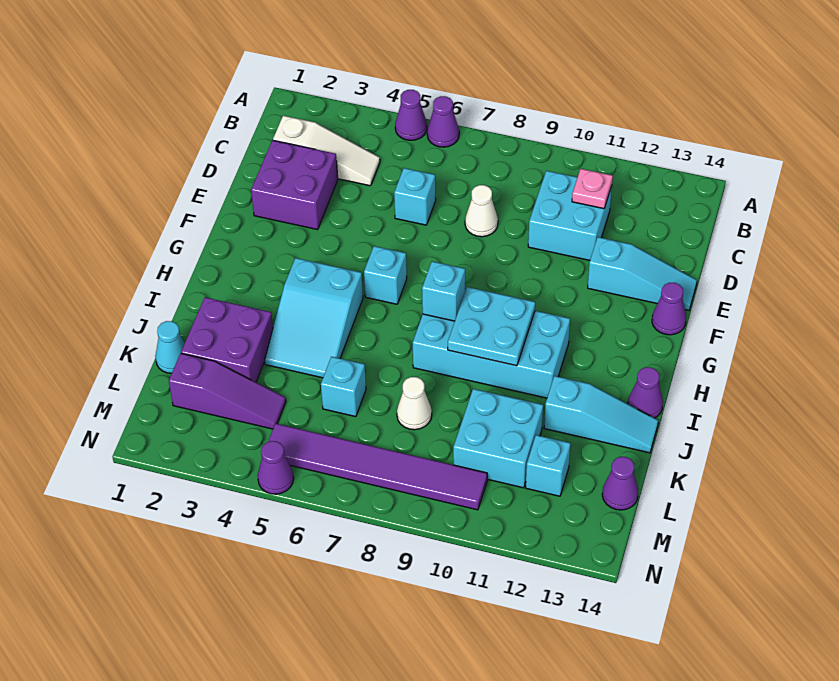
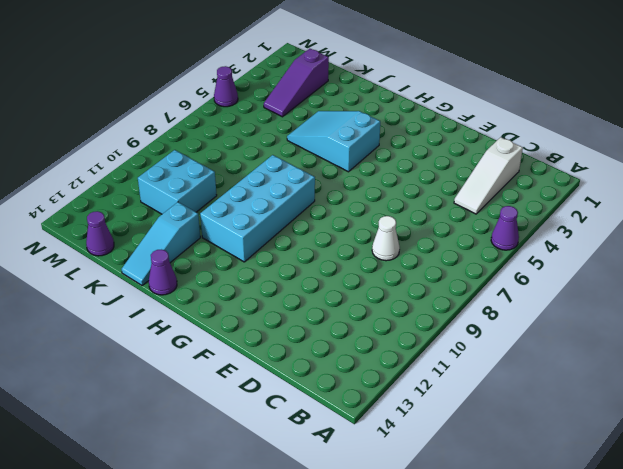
none -> purple cone A6 level 1
none -> cyan brick C10:D11 level 1
none -> purple brick D2:E3 level 1

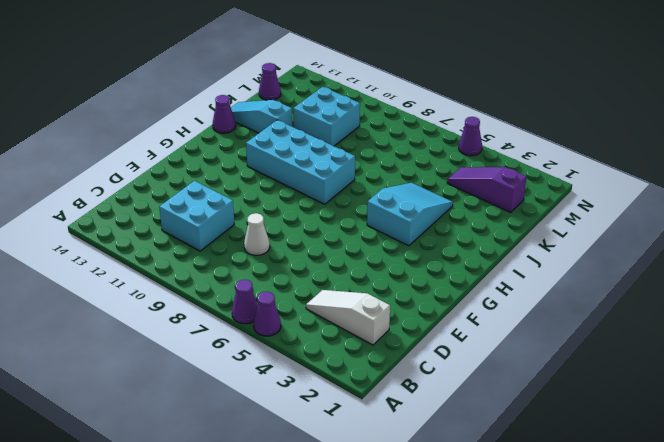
none -> purple brick D2:E3 level 1
none -> cyan brick D6 level 1
none -> cyan slope E12:E14 level 1 top 12

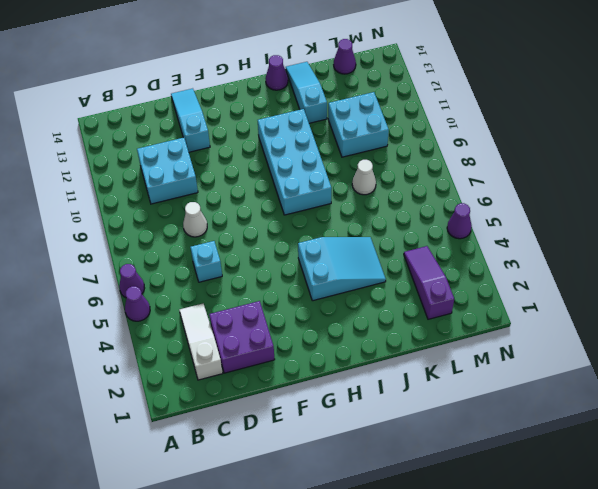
none -> purple cone F14 level 1
none -> cyan brick G6 level 1
none -> purple brick J2:K3 level 1

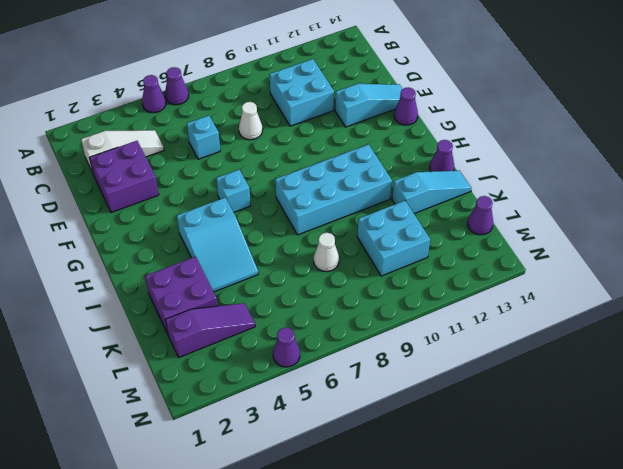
none -> cyan cone K1 level 1
none -> cyan brick K6 level 1
none -> cyan brick L12 level 1

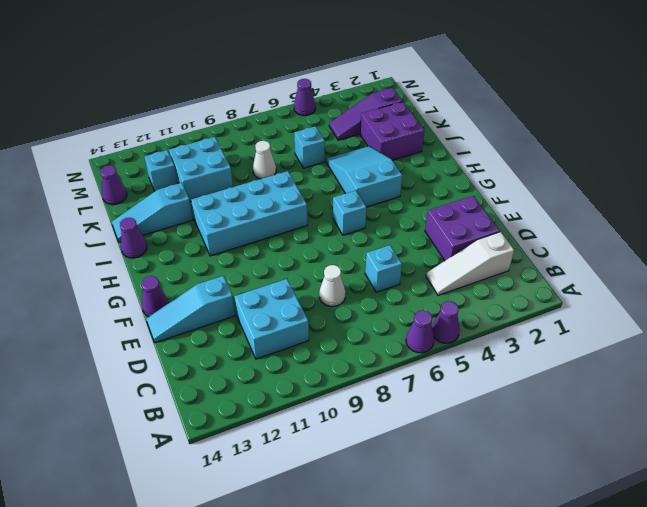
none -> cyan cone K1 level 1
none -> purple tile M5:M10 level 1
none -> pink plate C11 level 2

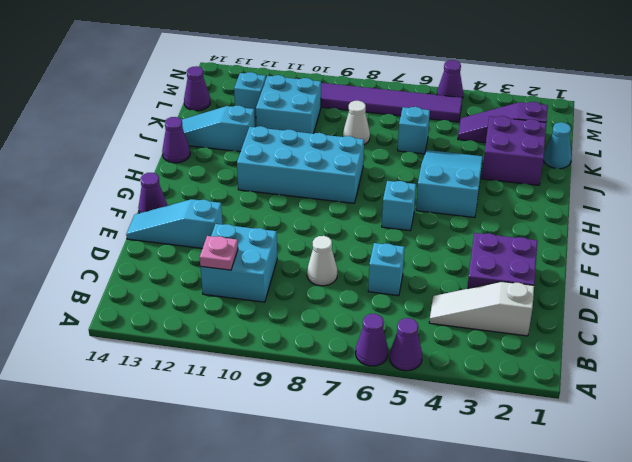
none -> cyan brick H8 level 2
none -> cyan plate H9:I10 level 2

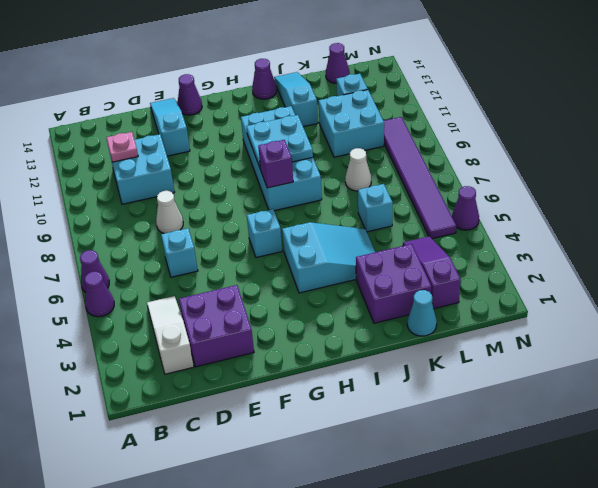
purple brick H8 level 2 -> cyan brick H8 level 2

